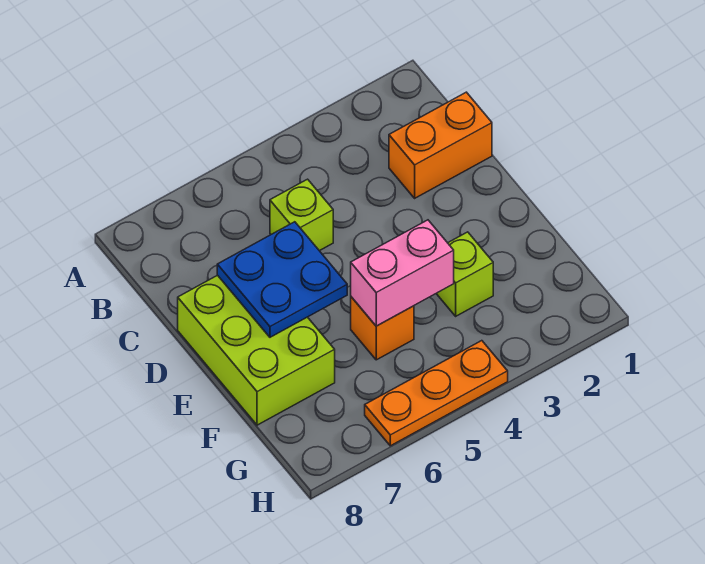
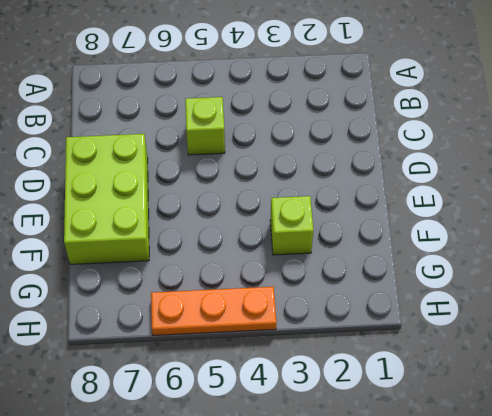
none -> orange brick C1:C2 level 1
none -> orange brick F5 level 1

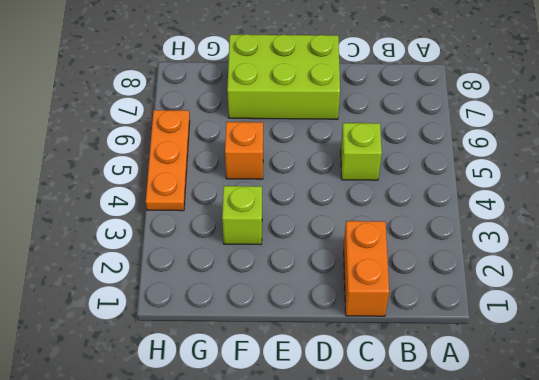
none -> blue plate D6:E7 level 2
none -> pink brick F4:F5 level 2

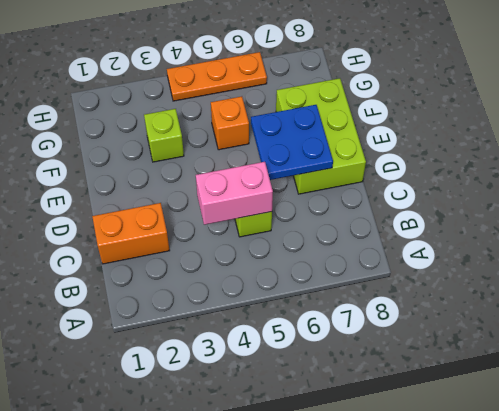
pink brick C4:C5 level 2 -> pink brick F4:F5 level 2

